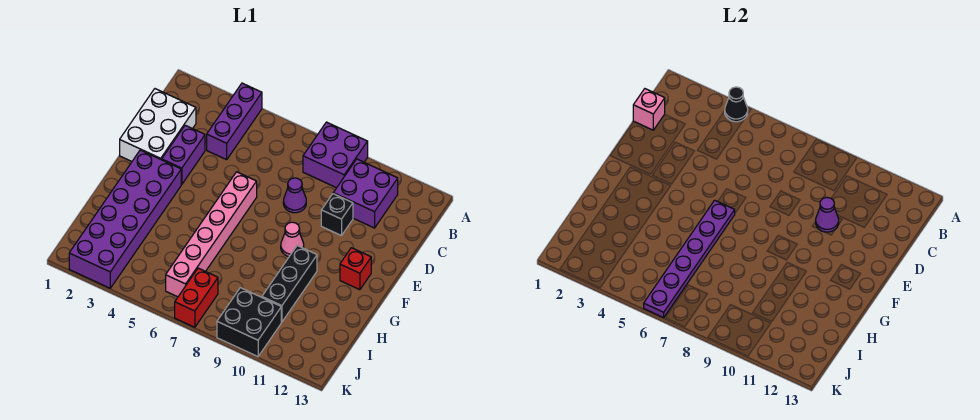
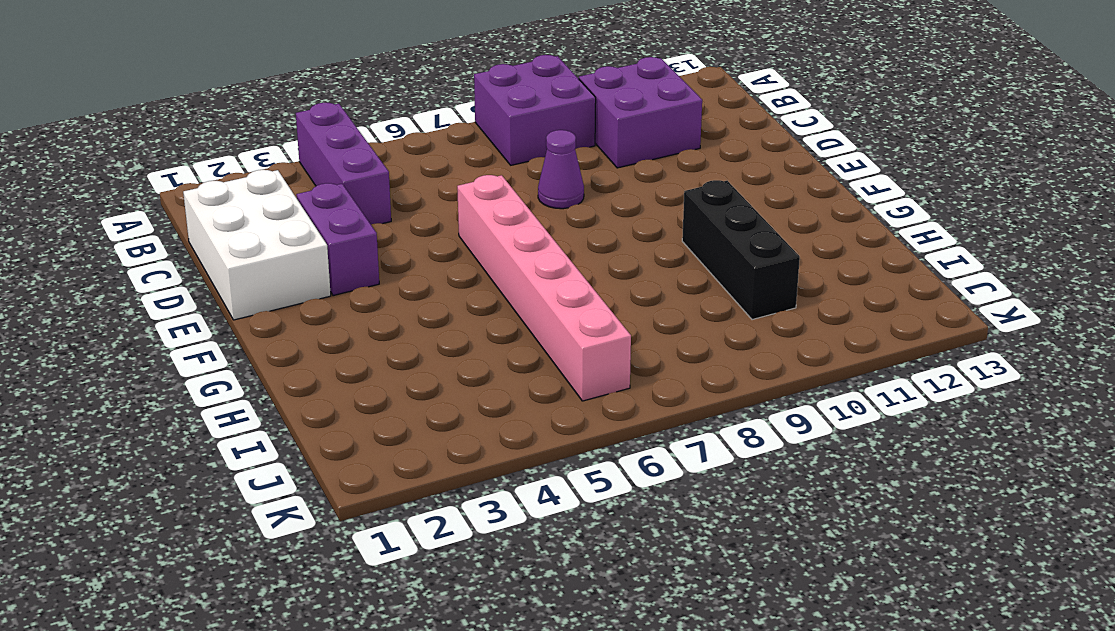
none -> black brick D10 level 1
none -> purple brick F2:K3 level 1
none -> pink cone F9 level 1

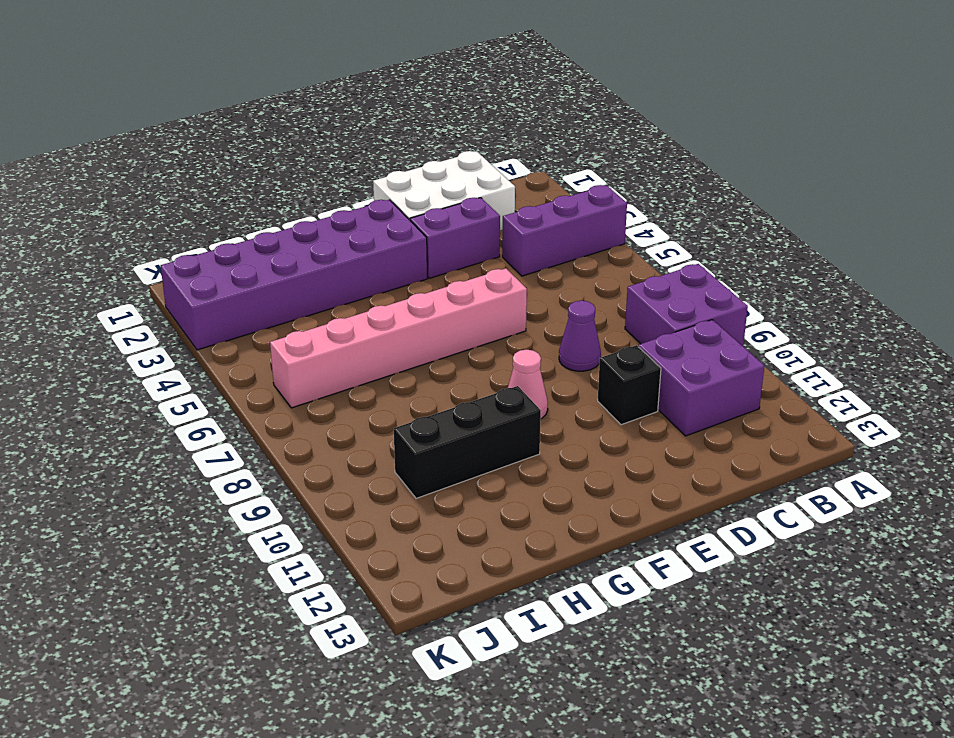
none -> red brick F12 level 1
none -> red brick J7:K7 level 1
none -> black brick J9:K10 level 1

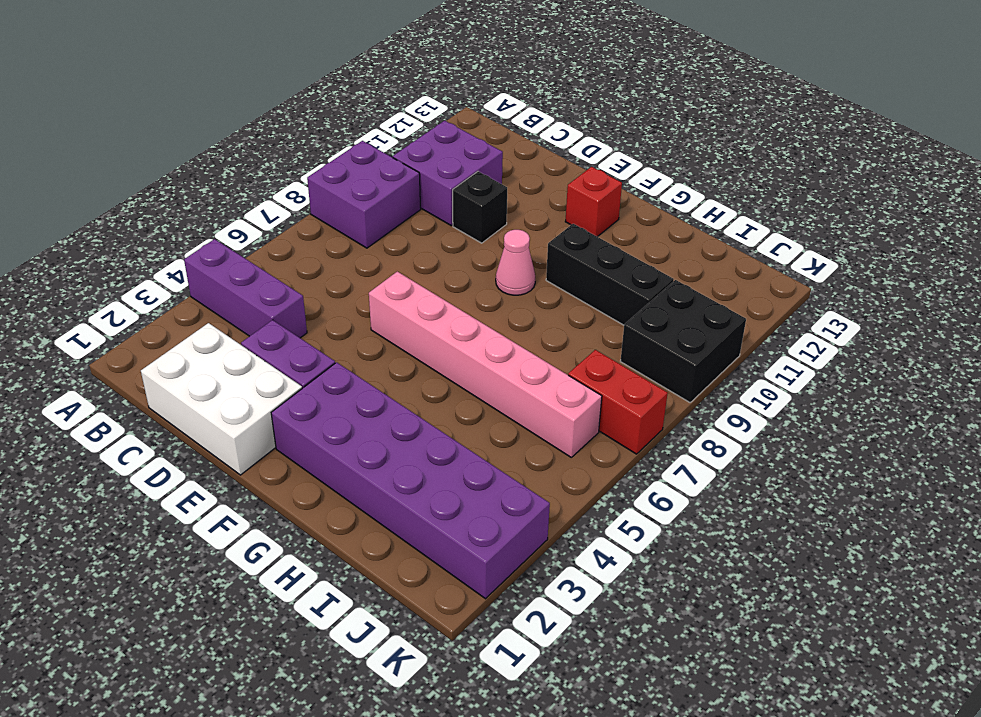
none -> purple cone D8 level 1
none -> black cone A4 level 2
none -> pink brick C1 level 2

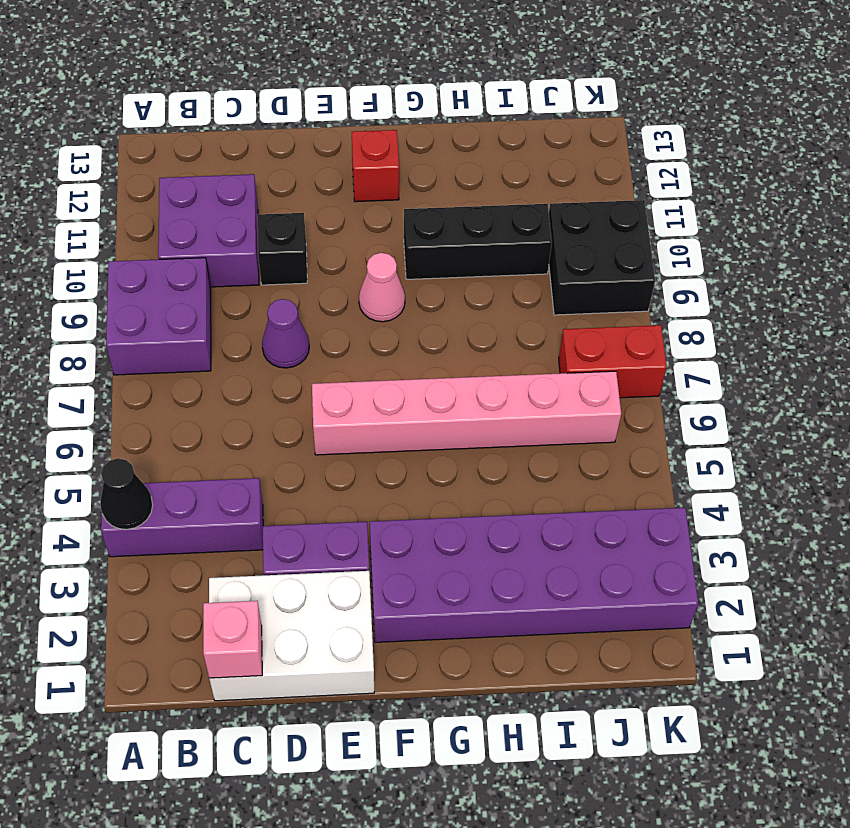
none -> purple cone D10 level 2
none -> purple plate F6:K6 level 2

